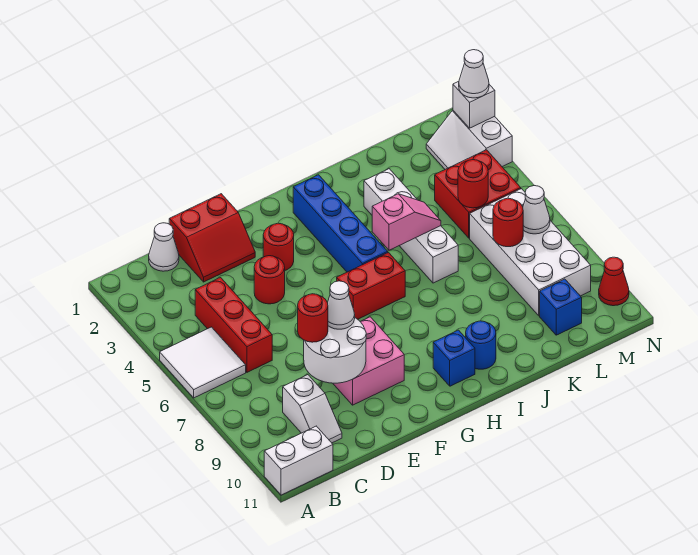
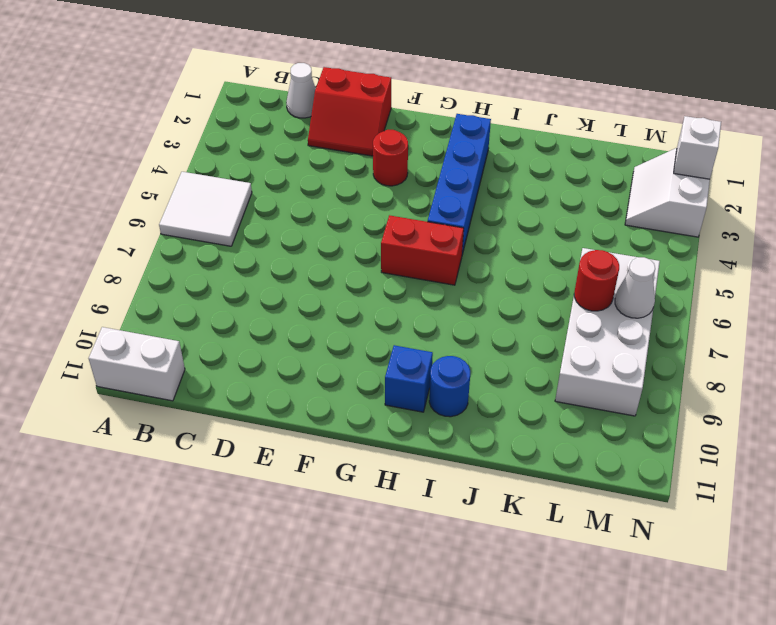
none -> red brick C4:C6 level 1
none -> white slope C9:C10 level 1 top 9
none -> red round brick E4 level 1

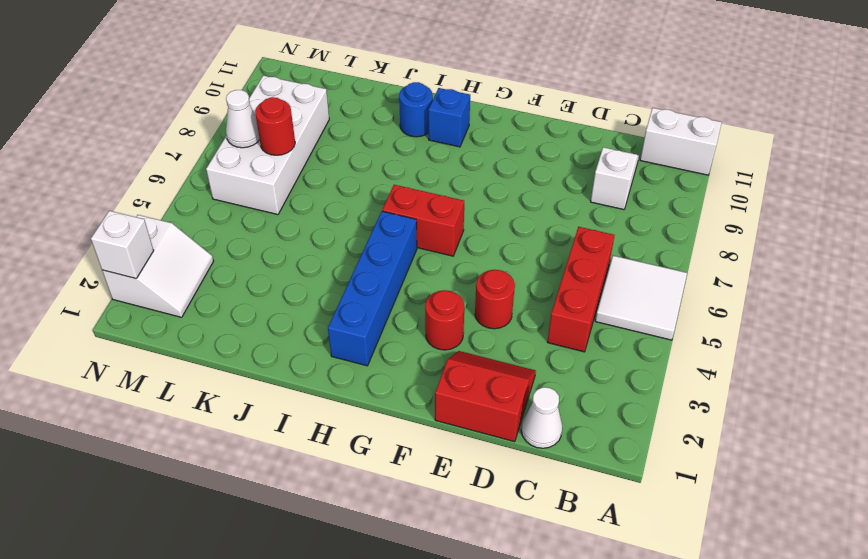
none -> pink brick E8:F9 level 1
none -> white brick J3:J6 level 1
none -> red brick L4:M5 level 1

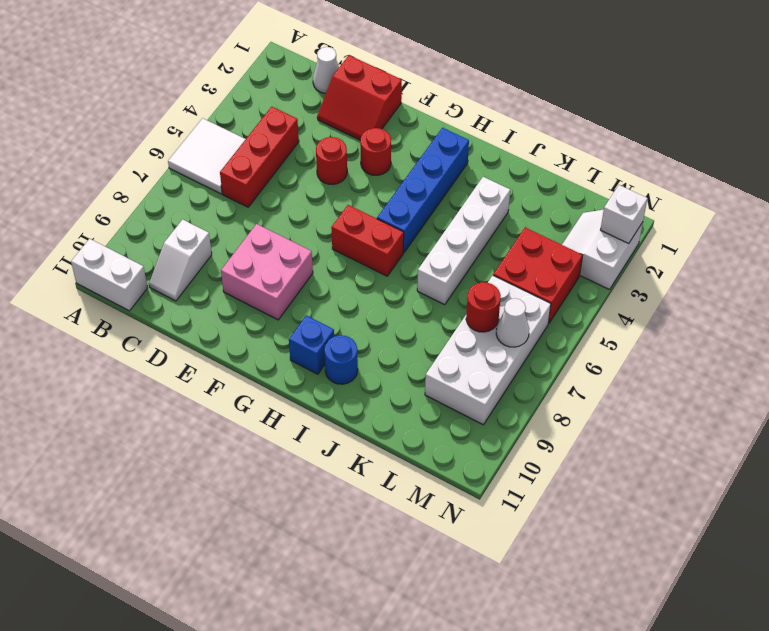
none -> blue brick L10 level 1
none -> red cone N10 level 1
none -> white round brick D8:E9 level 2

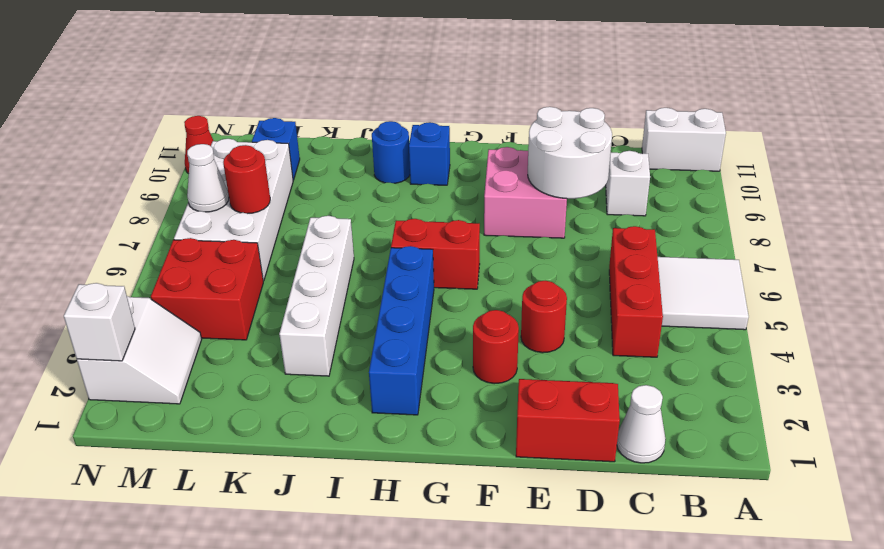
none -> pink slope I5:J5 level 2 top I
none -> red round brick L5 level 2
none -> red round brick D8 level 3

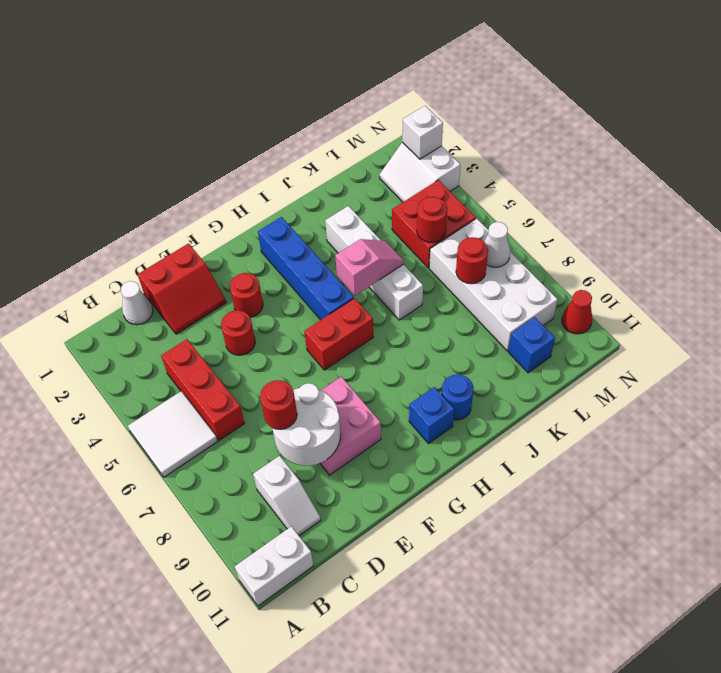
none -> white cone E8 level 3
none -> white cone N2 level 3

